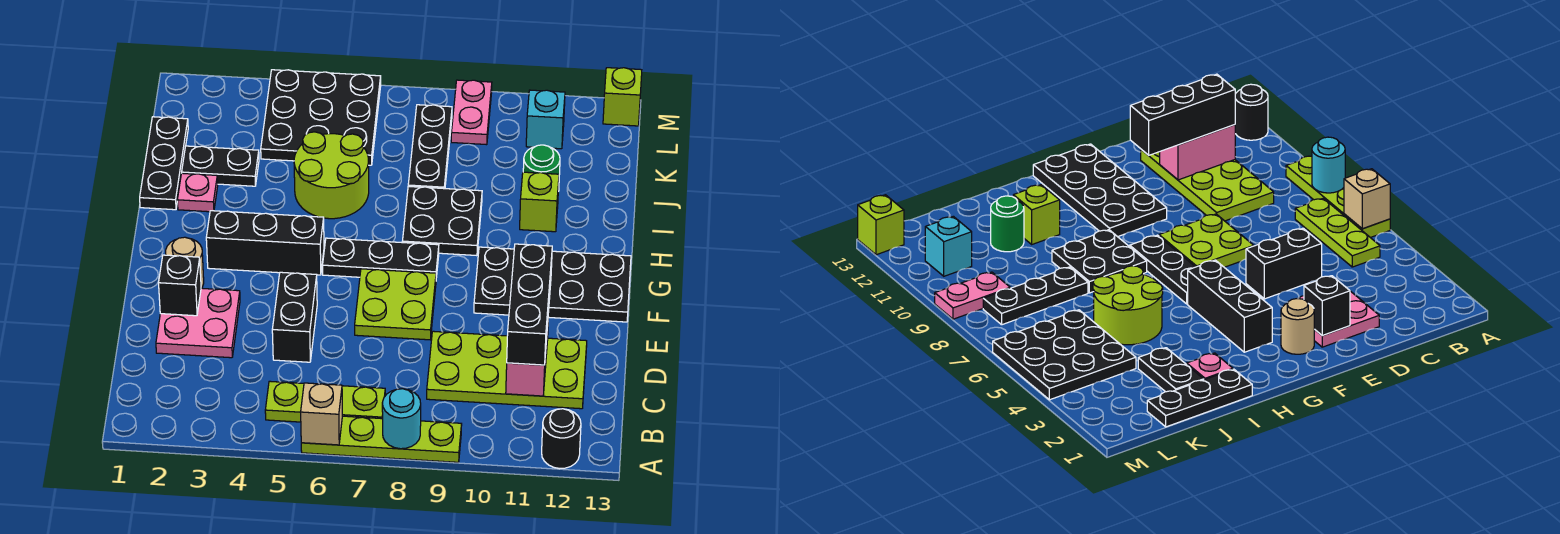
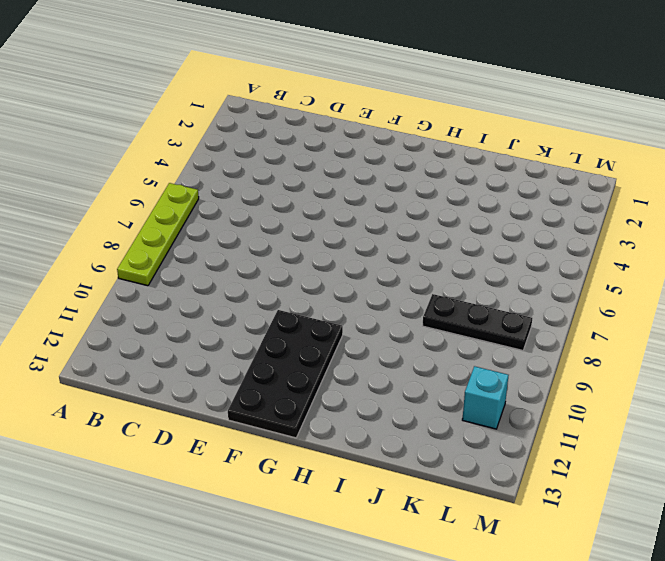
none -> black round brick A12 level 1
none -> lime plate B5:B7 level 1
none -> lime plate C9:D12 level 1

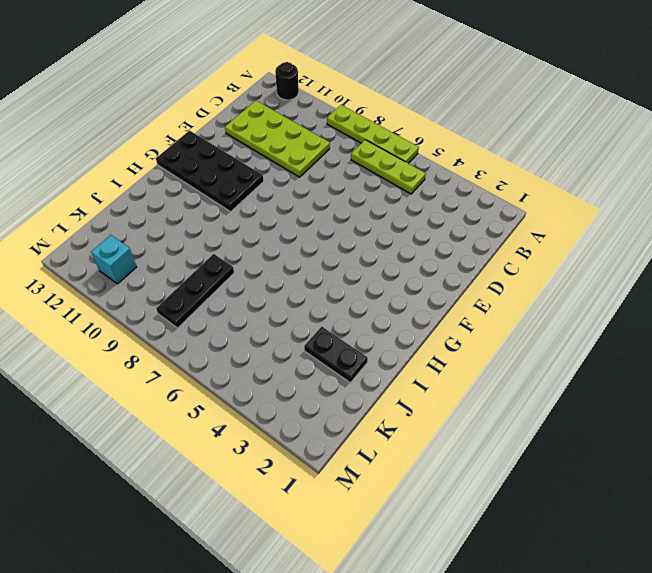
none -> pink plate D2:E3 level 1
none -> black brick D5:E5 level 1
none -> lime plate E7:F8 level 1

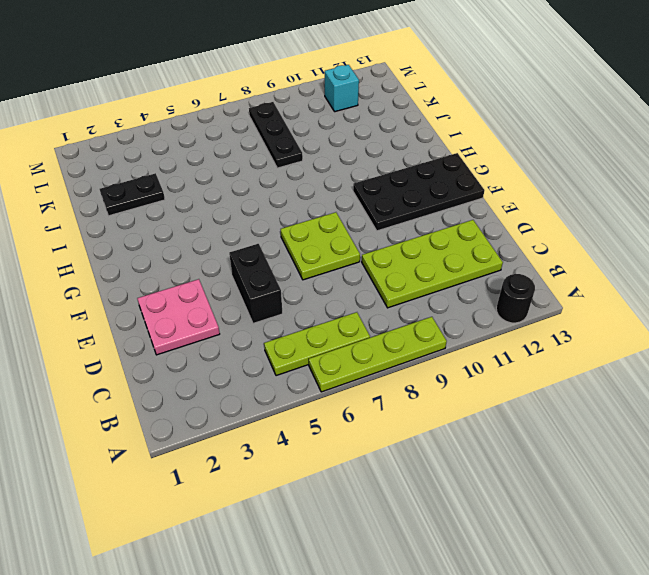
none -> tan round brick F2 level 1
none -> black brick G3:G5 level 1
none -> black plate G6:G8 level 1

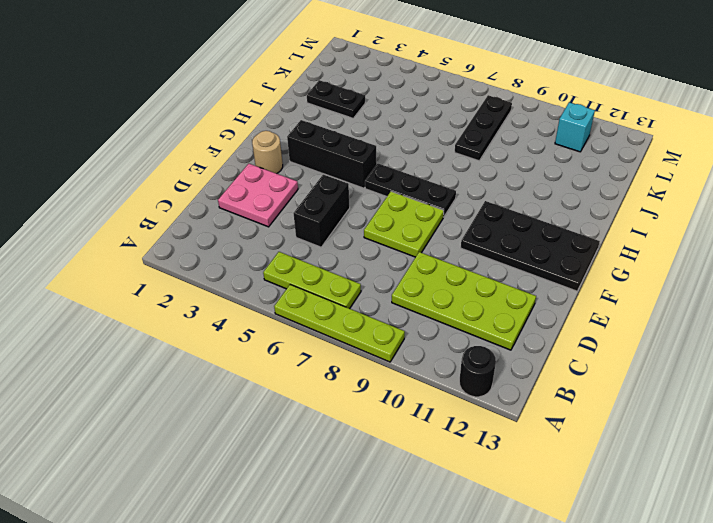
none -> black plate H8:I9 level 1
none -> black plate I1:K1 level 1
none -> pink plate I2 level 1

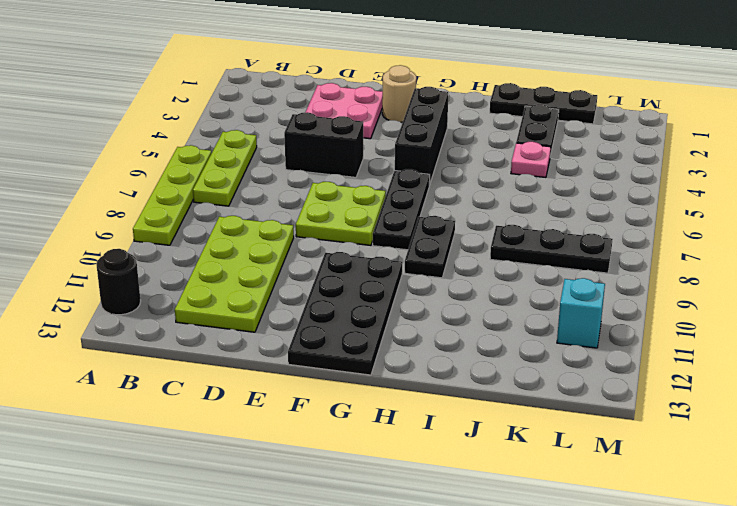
black plate H8:H9 level 1 -> black plate H8:I9 level 1
pink plate J4 level 1 -> pink plate I2 level 1
none -> lime round brick I5:J6 level 1
none -> lime brick I11 level 1
none -> green round brick J11 level 1

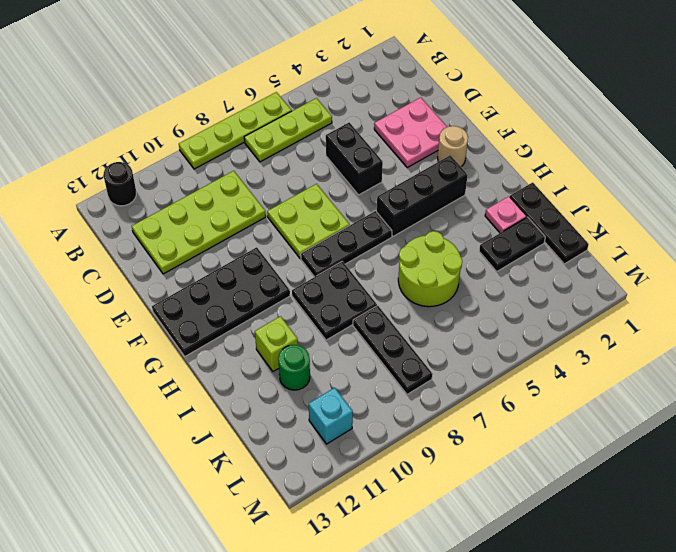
none -> black plate K4:M6 level 1
none -> pink plate L9:M9 level 1
none -> lime brick M13 level 1

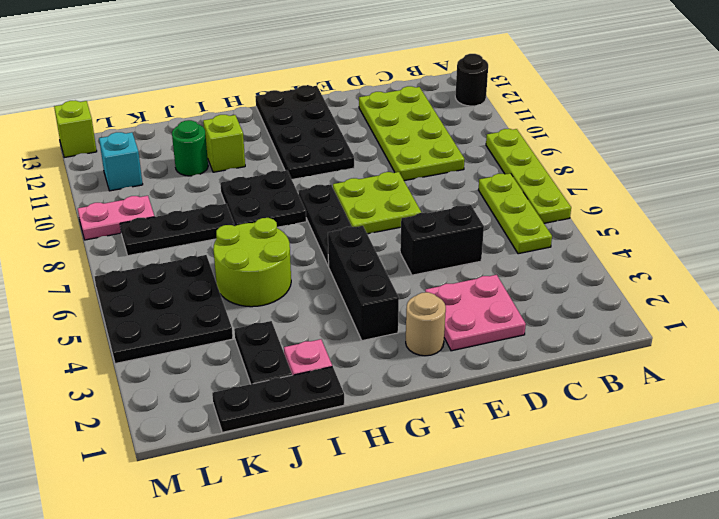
none -> tan brick A6 level 2
none -> cyan round brick A8 level 2
none -> pink brick C11:D11 level 2

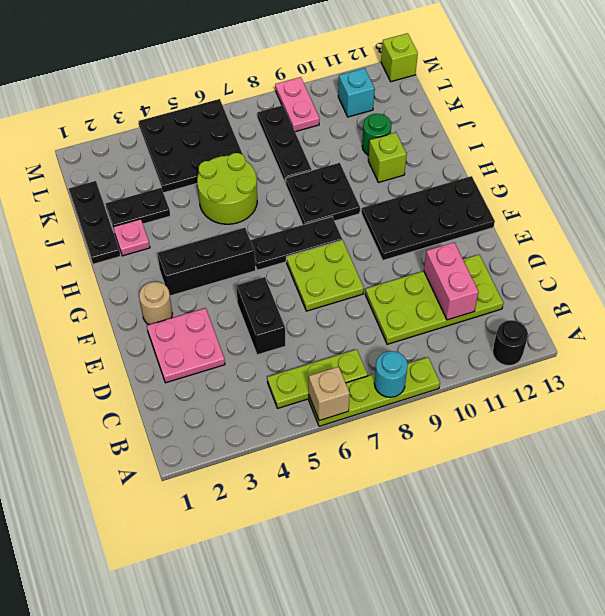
none -> black brick E2 level 2
none -> black brick C11:E11 level 3

